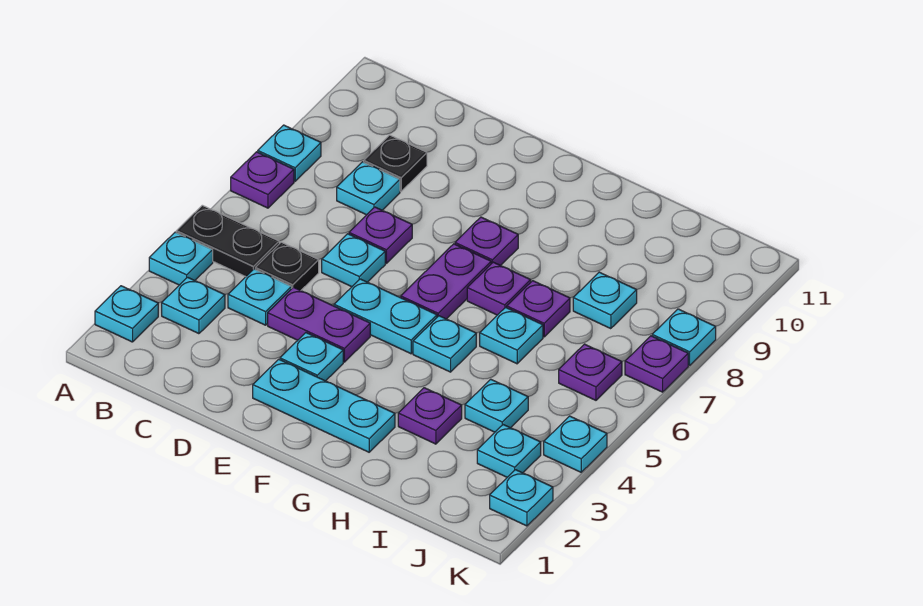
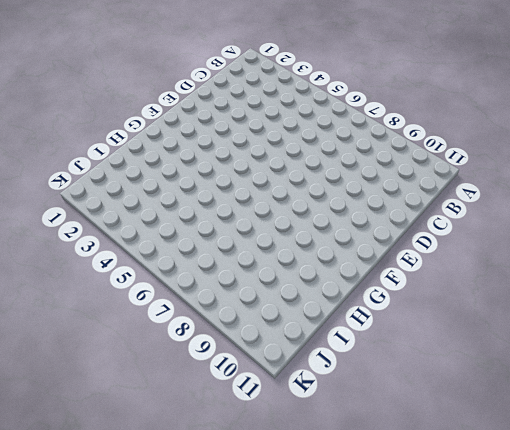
none -> cyan plate A2 level 1
none -> cyan plate A4 level 1
none -> black plate A5:B5 level 1
none -> purple plate A7 level 1

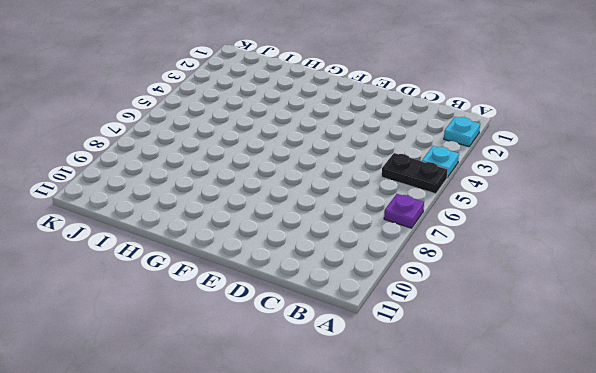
none -> cyan plate A8 level 1
none -> cyan plate B3 level 1
none -> cyan plate C4 level 1
none -> black plate C5 level 1

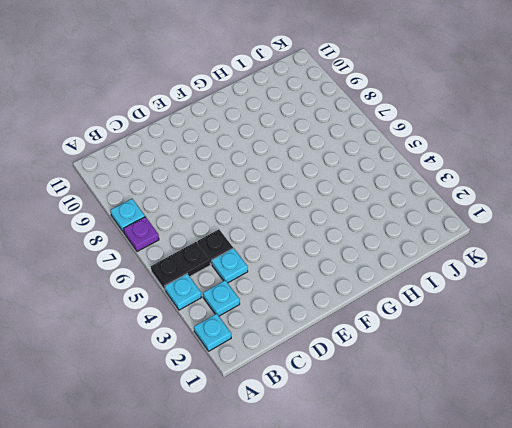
none -> cyan plate C8 level 1
none -> black plate C9 level 1
none -> purple plate D4:E4 level 1
none -> cyan plate D6 level 1

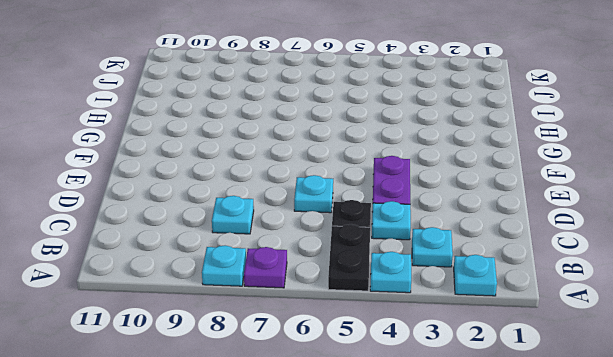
none -> black plate C9 level 1
none -> purple plate D7 level 1
none -> cyan plate E2:G2 level 1
none -> cyan plate E3 level 1

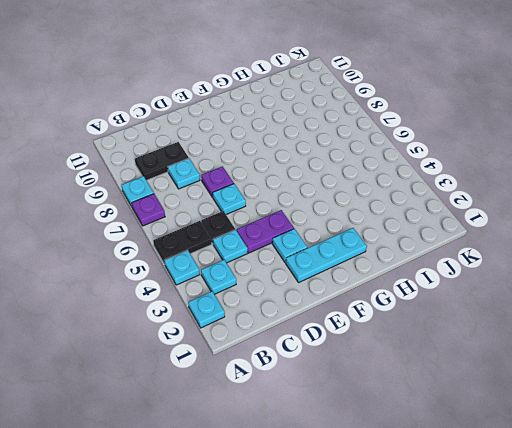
black plate B9:C9 level 1 -> black plate C9 level 1
none -> cyan plate E5:F5 level 1
none -> purple plate F6:F7 level 1
none -> purple plate F8 level 1
none -> cyan plate G5 level 1

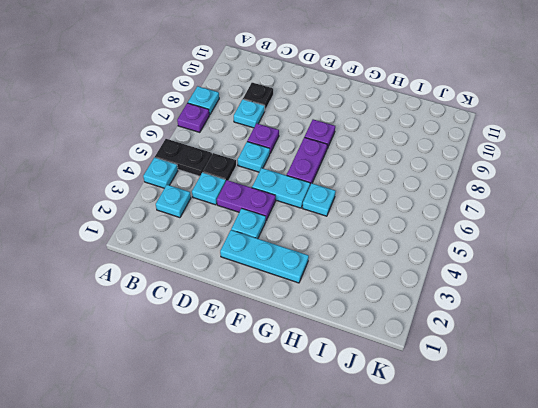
none -> cyan plate A2 level 1
none -> purple plate G7 level 1
none -> purple plate H3 level 1
none -> cyan plate H6 level 1

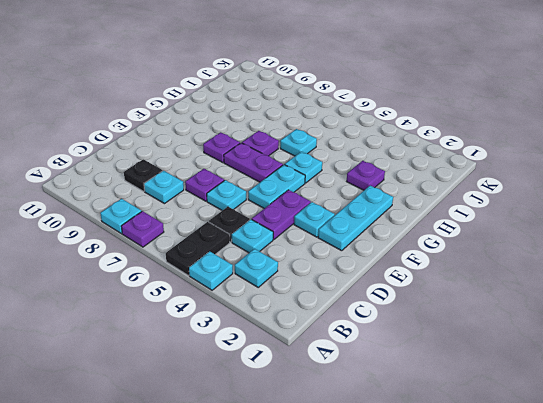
none -> cyan plate A2 level 1
none -> purple plate H7 level 1
none -> cyan plate I4 level 1
none -> cyan plate I8 level 1

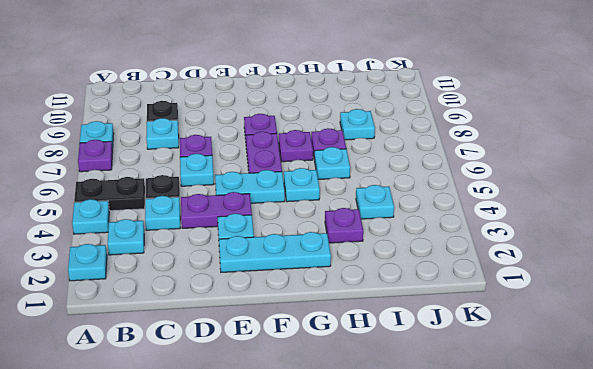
none -> cyan plate J3 level 1
none -> purple plate J6 level 1
none -> cyan plate K2 level 1
none -> cyan plate K4 level 1

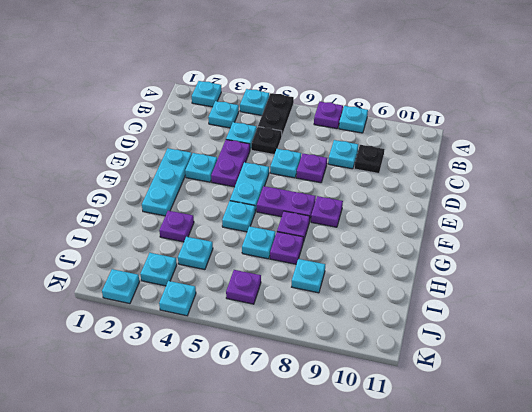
none -> purple plate K7 level 1
none -> cyan plate K8 level 1

